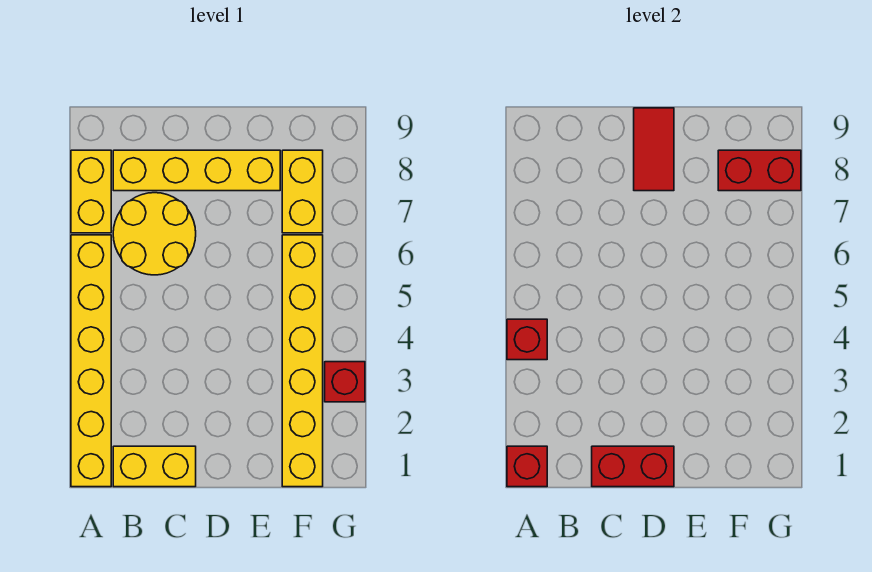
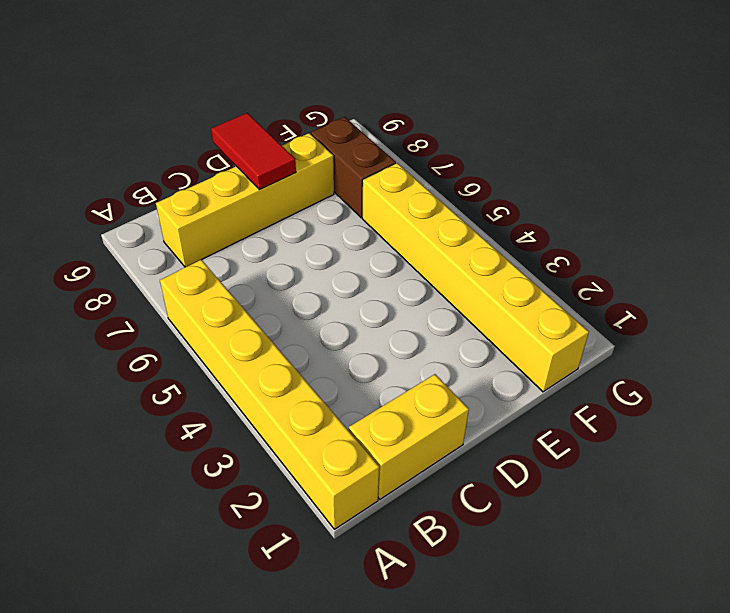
brown brick F7:F8 level 1 -> yellow brick F7:F8 level 1
none -> yellow brick A7:A8 level 1
none -> yellow round brick B6:C7 level 1
none -> red brick G3 level 1

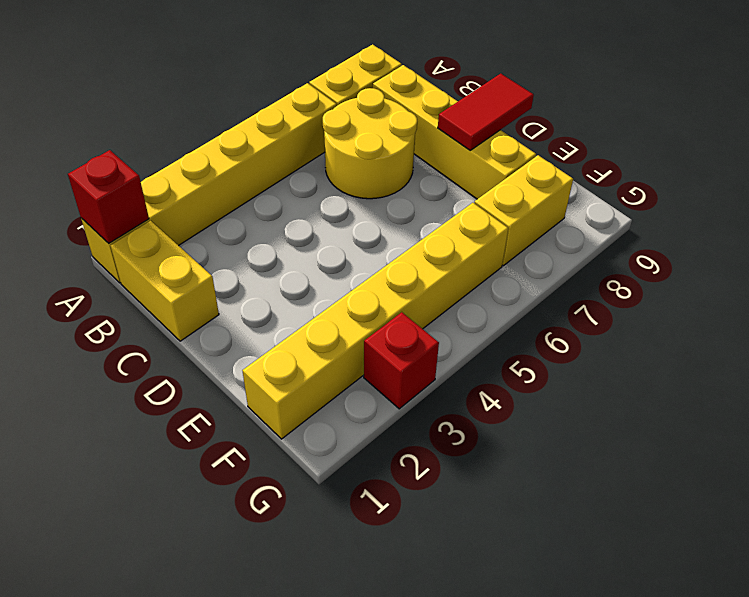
none -> red brick A4 level 2
none -> red brick C1:D1 level 2
none -> red brick F8:G8 level 2

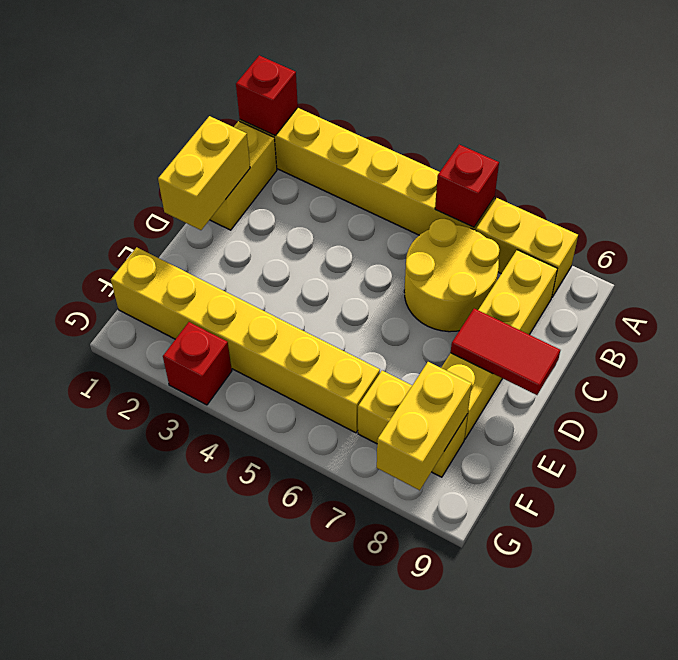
red brick A6 level 2 -> red brick A4 level 2
yellow brick C1:D1 level 2 -> red brick C1:D1 level 2
yellow brick F8:G8 level 2 -> red brick F8:G8 level 2

